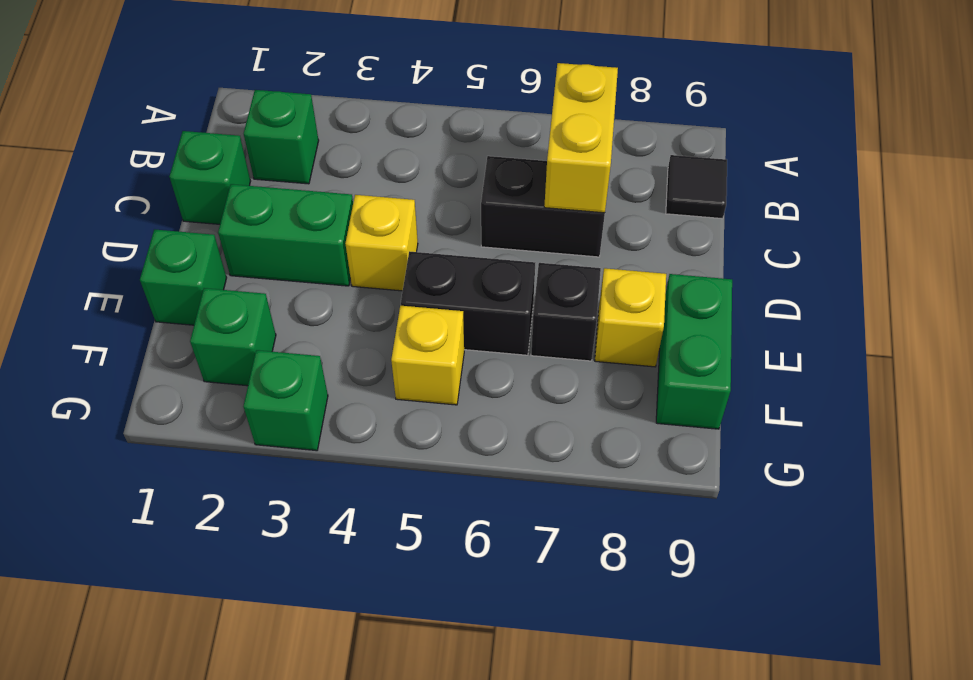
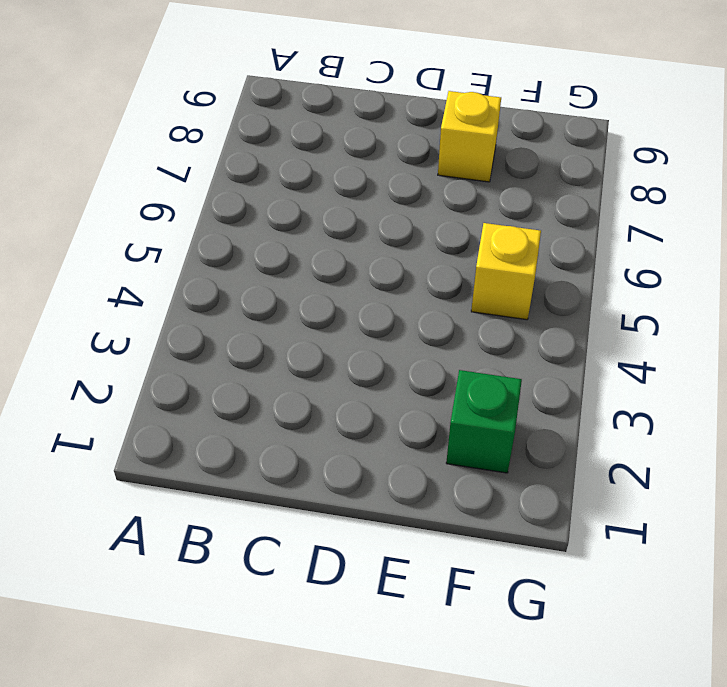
none -> green brick B2 level 1
none -> black tile B9 level 1
none -> green brick C1 level 1

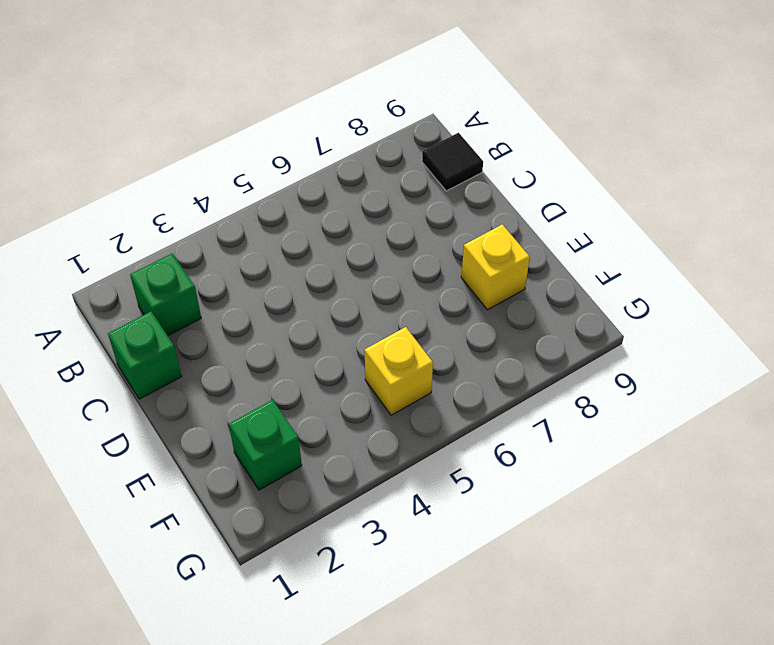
none -> black brick C6:C7 level 1
none -> green brick D2:D3 level 1
none -> yellow brick D4 level 1

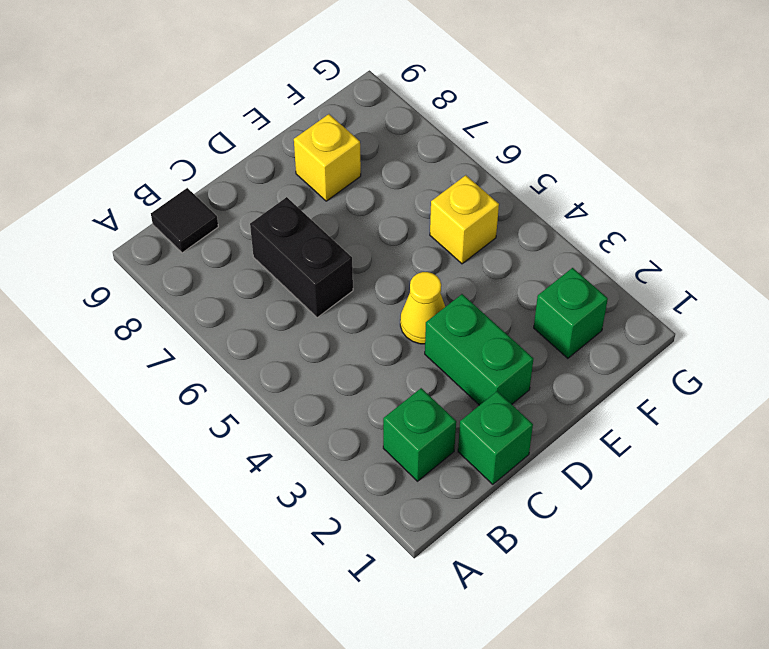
yellow cone D4 level 1 -> yellow brick D4 level 1
none -> green brick E1 level 1
none -> black brick E5:E6 level 1
none -> black brick E7 level 1

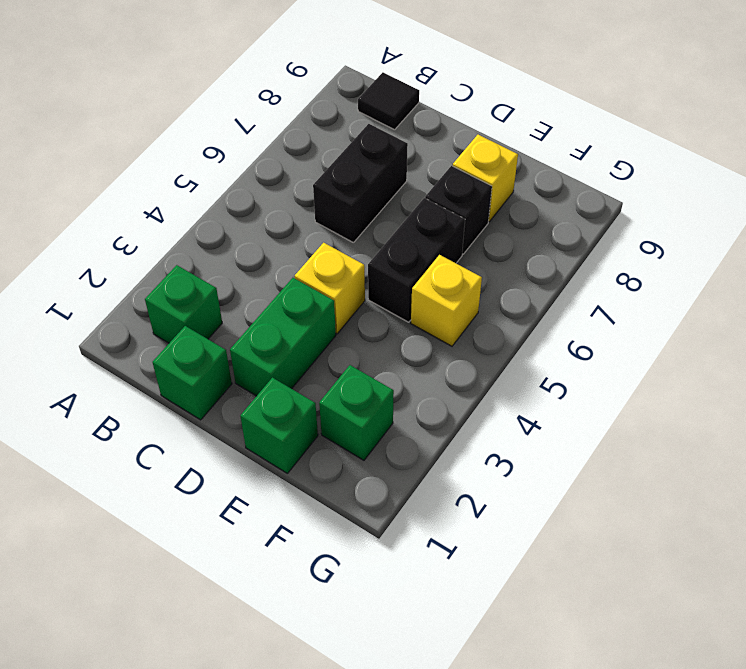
none -> green brick E9:F9 level 1
none -> green brick G3 level 1
none -> yellow brick B7:C7 level 2

